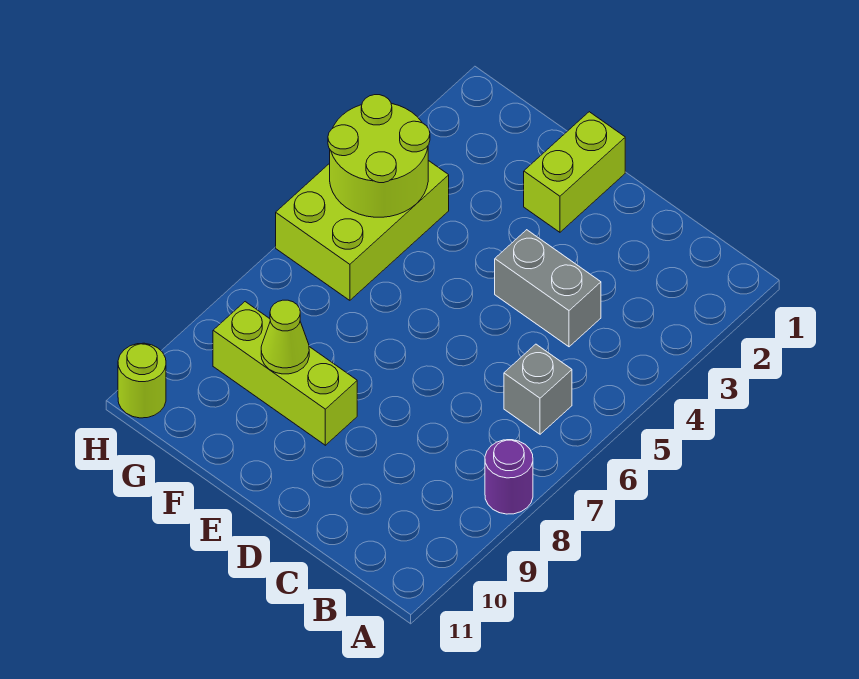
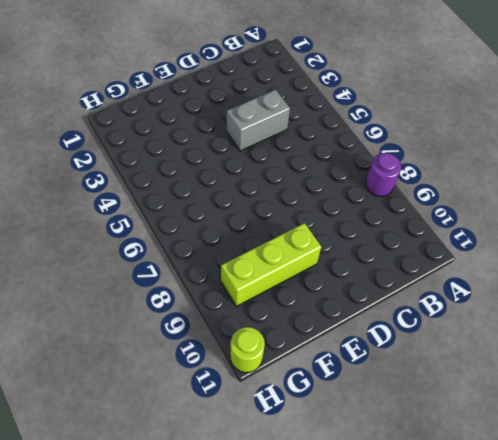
none -> grey brick B6 level 1
none -> lime brick E1:E2 level 1

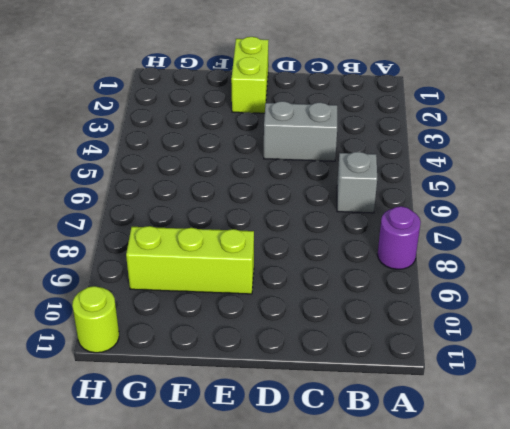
none -> lime brick G4:H6 level 1
none -> lime cone F9 level 2

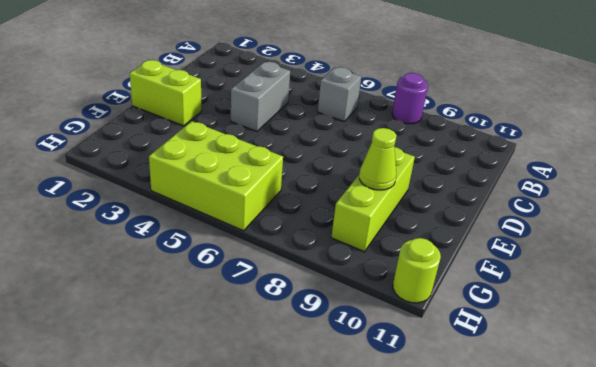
none -> lime round brick G4:H5 level 2

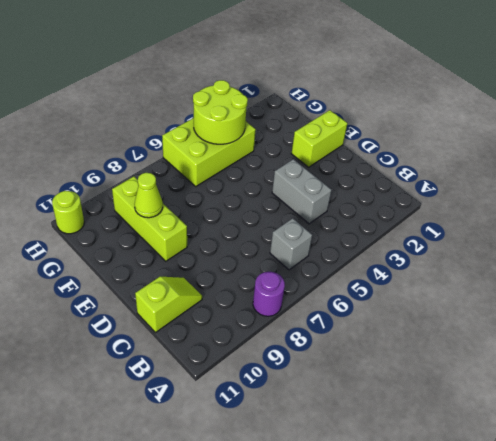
lime slope C10:C11 level 1 top 11 -> none

